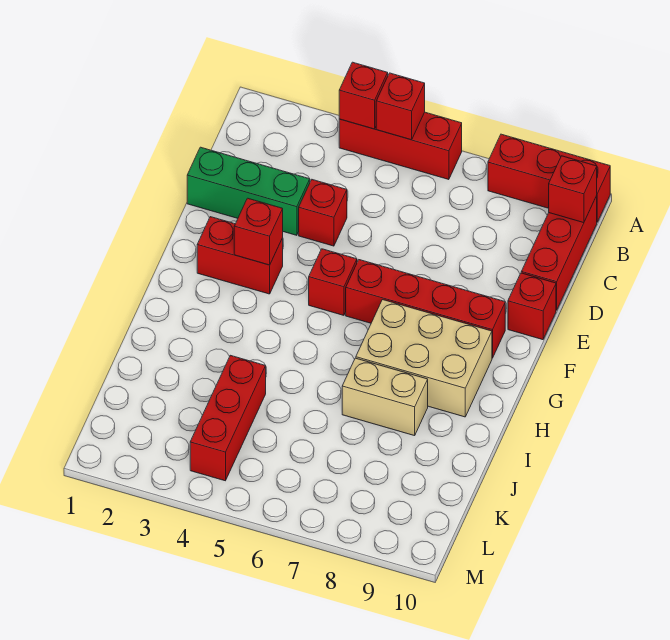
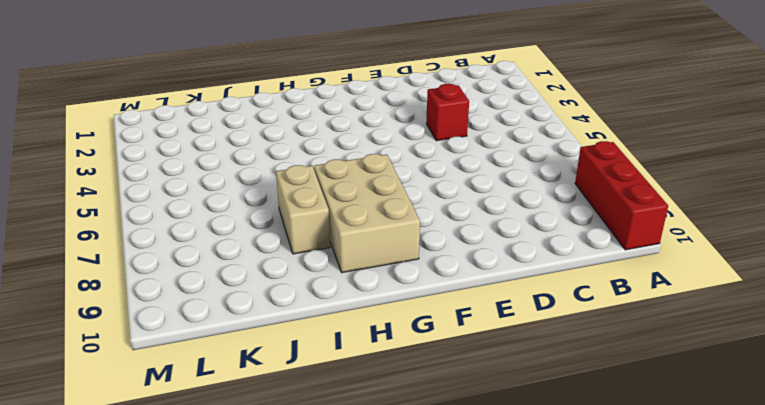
none -> red brick A4:A6 level 1
none -> red brick B10:D10 level 1
none -> green brick D1:D3 level 1

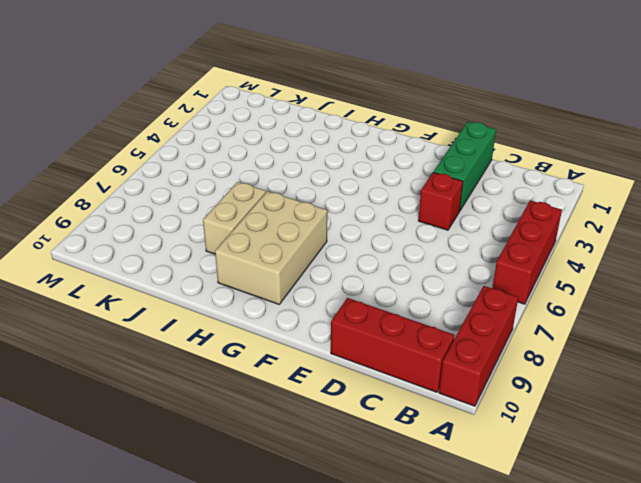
none -> red brick E10 level 1
none -> red brick F2:F3 level 1
none -> red brick F5 level 1

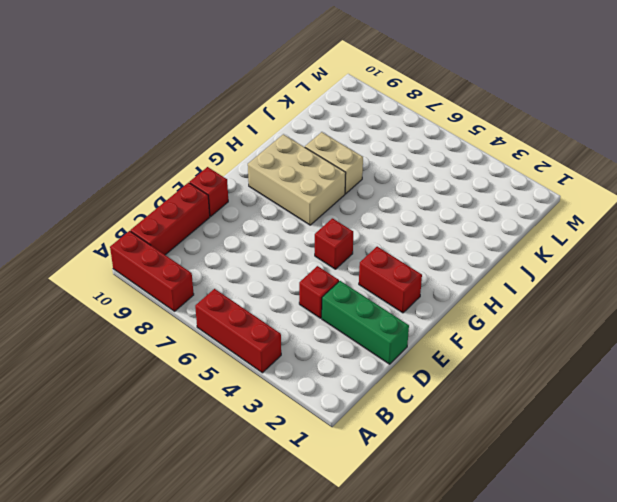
none -> red brick F6:F9 level 1
none -> red brick J4:L4 level 1
none -> red brick A4 level 2

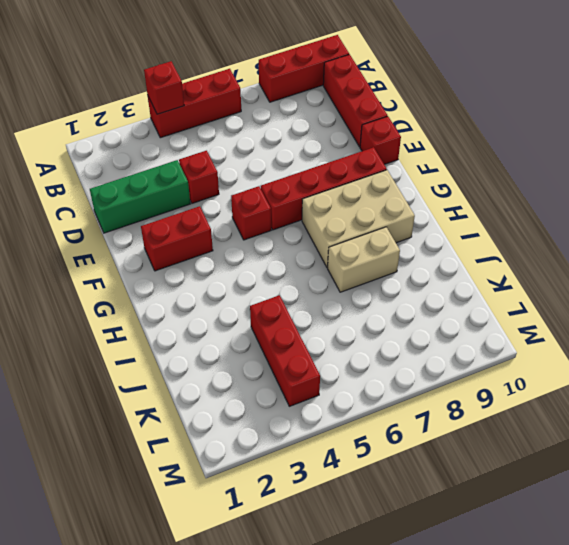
none -> red brick A5 level 2
none -> red brick B10 level 2
none -> red brick F3 level 2

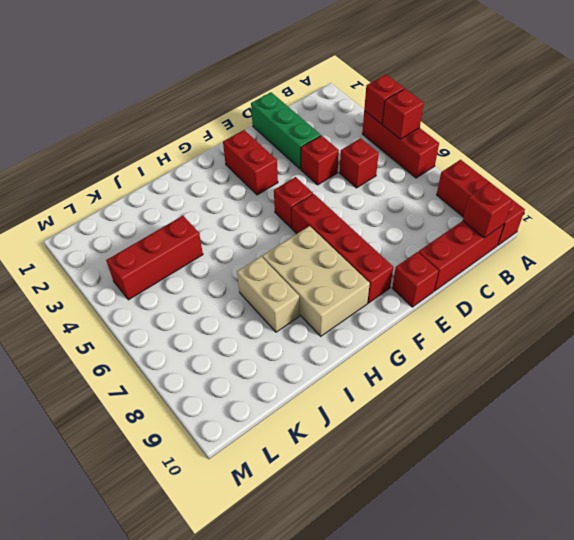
red brick C5 level 1 -> red brick F3 level 2

